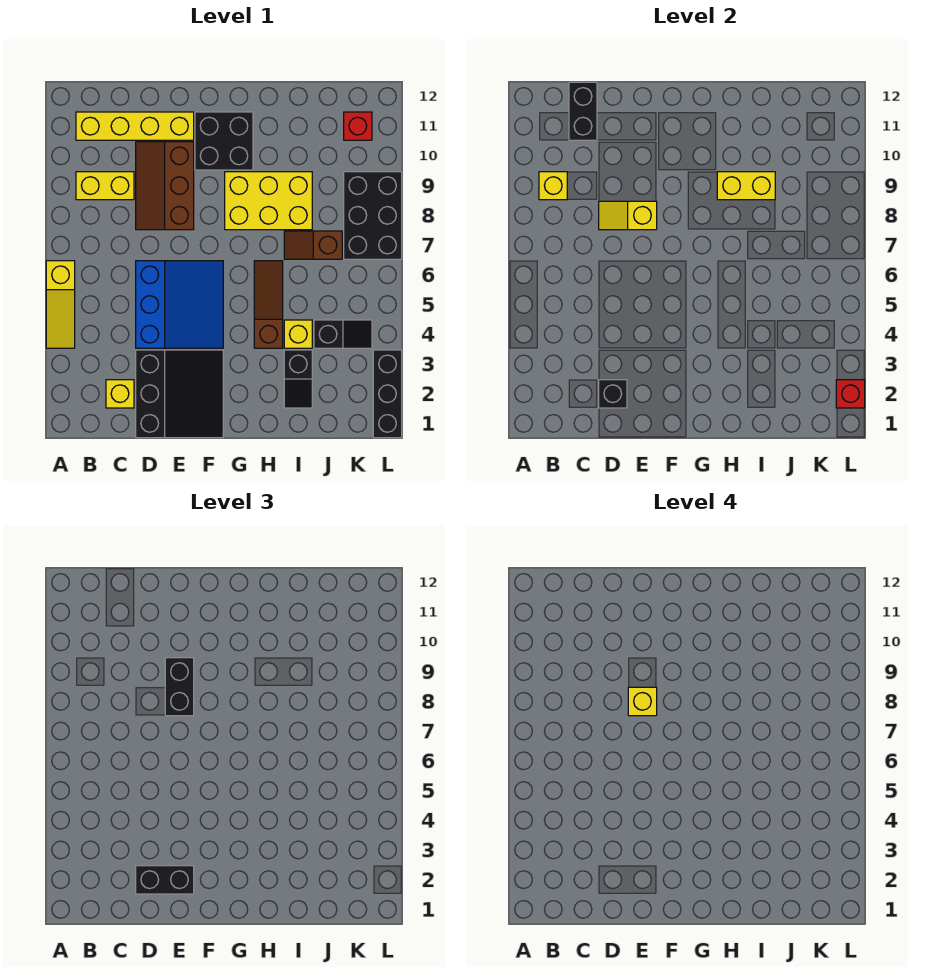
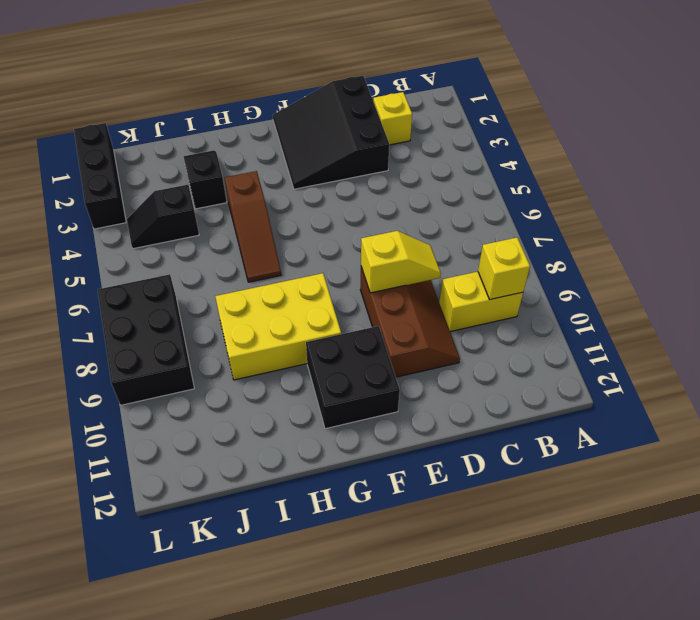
none -> yellow slope A4:A6 level 1 top 6
none -> yellow brick B11:E11 level 1
none -> blue slope D4:F6 level 1 top D

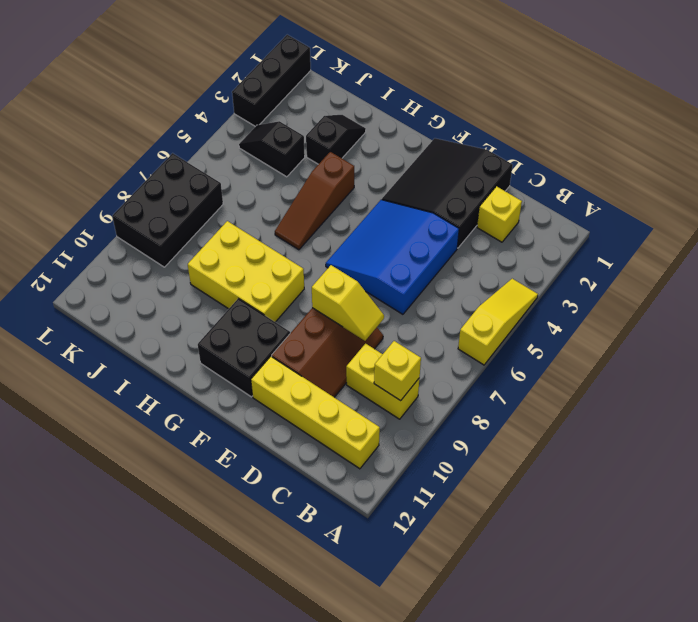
none -> yellow brick I4 level 1
none -> brown slope I7:J7 level 1 top J
none -> red brick K11 level 1

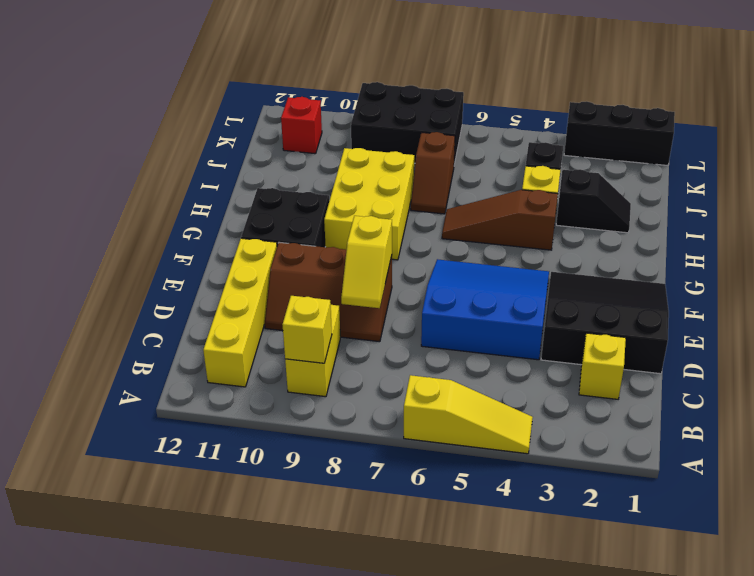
none -> black brick C11:C12 level 2
none -> black brick D2 level 2
none -> yellow brick H9:I9 level 2

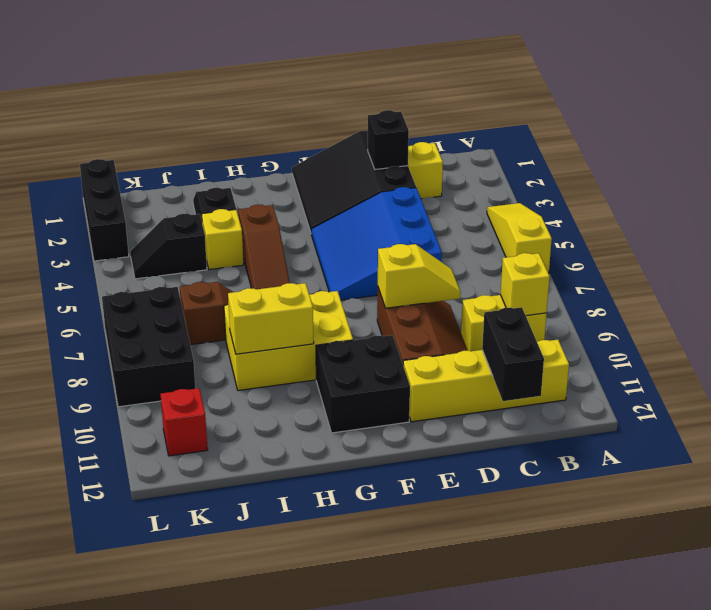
none -> red brick L2 level 2
none -> black brick D2:E2 level 3
none -> black brick E8:E9 level 3

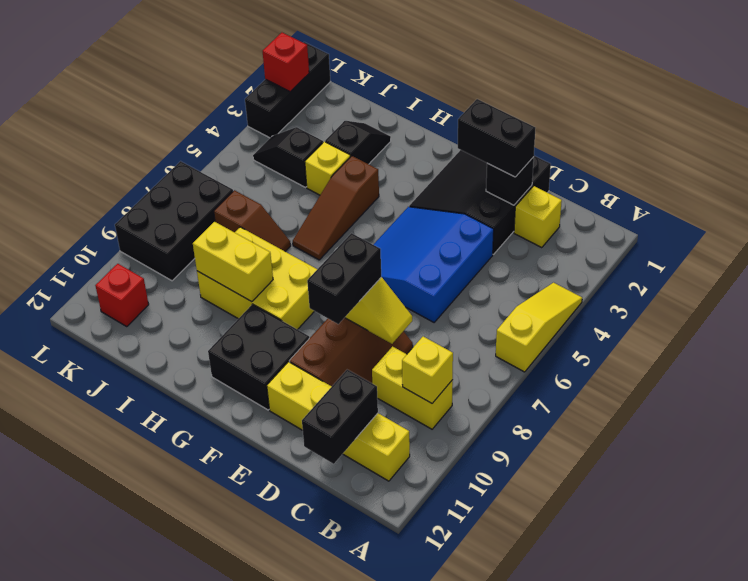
none -> yellow brick E8 level 4

